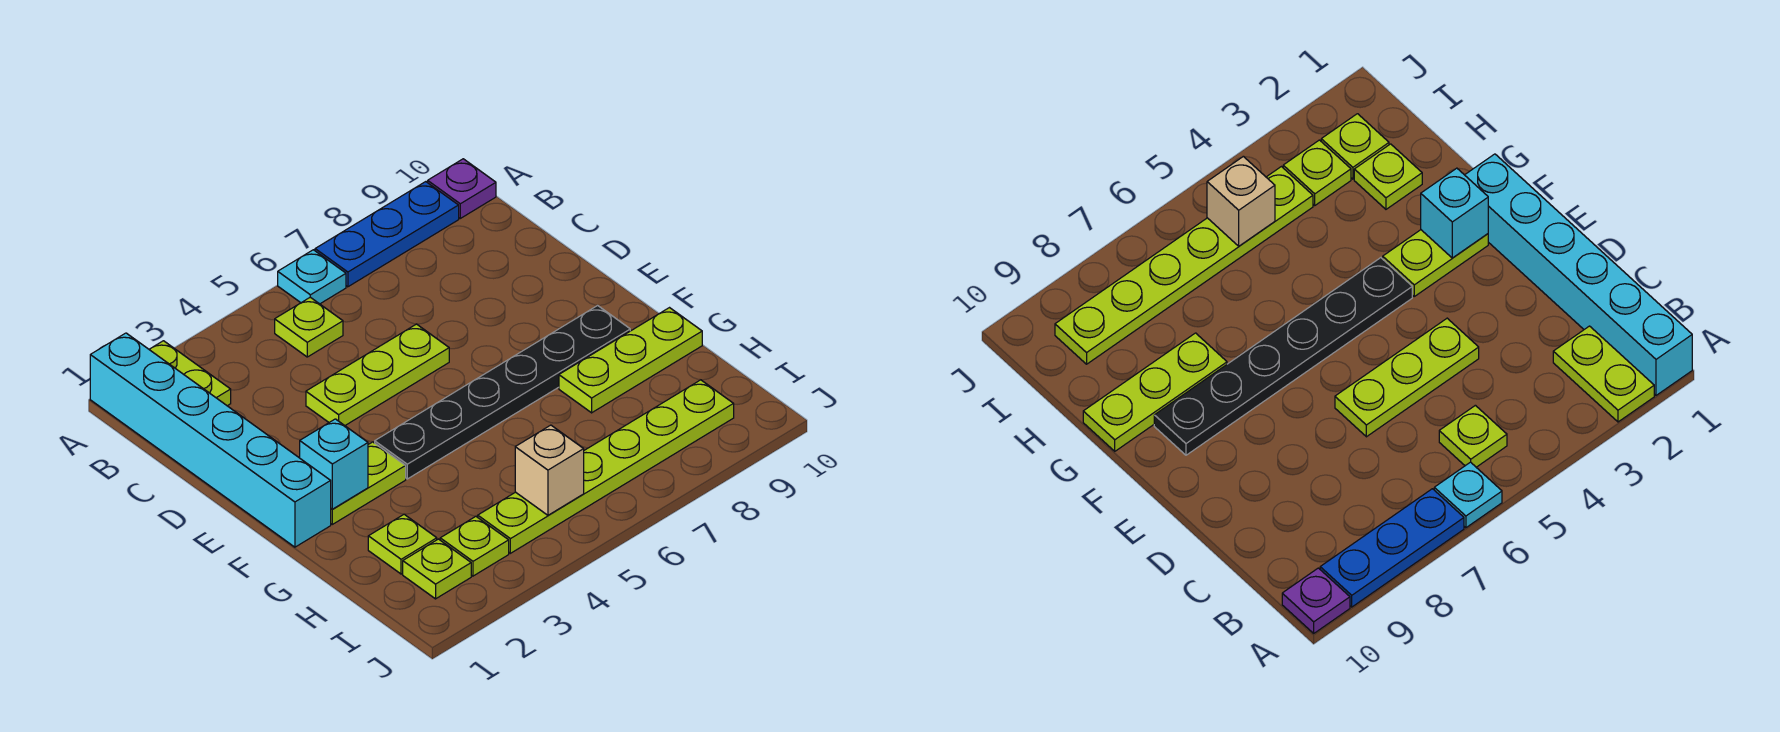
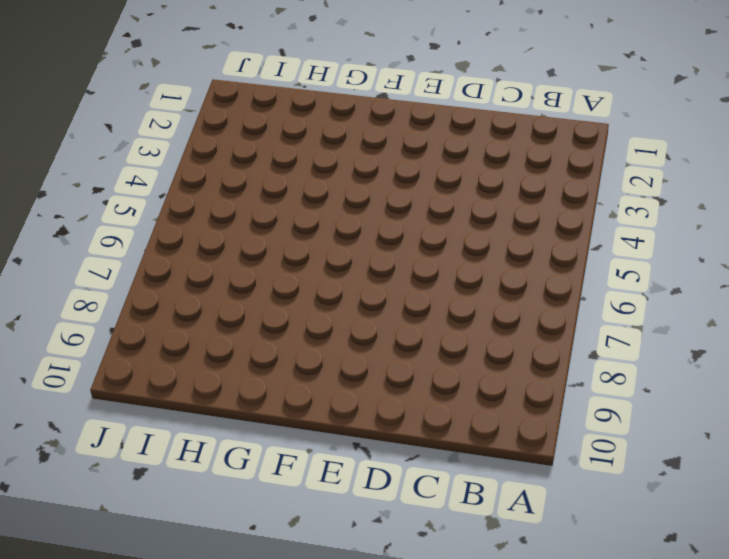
none -> cyan brick A1:F1 level 1
none -> lime plate A2:B2 level 1
none -> cyan plate A6 level 1

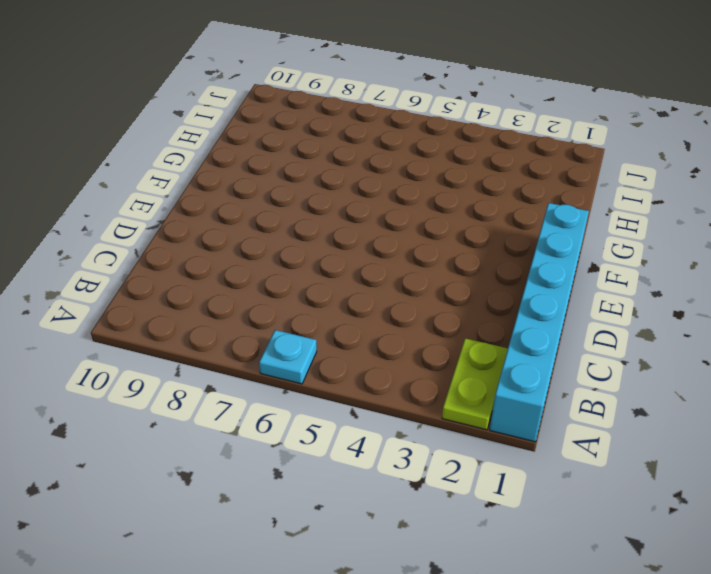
none -> blue plate A7:A9 level 1
none -> purple plate A10 level 1
none -> lime plate B5 level 1

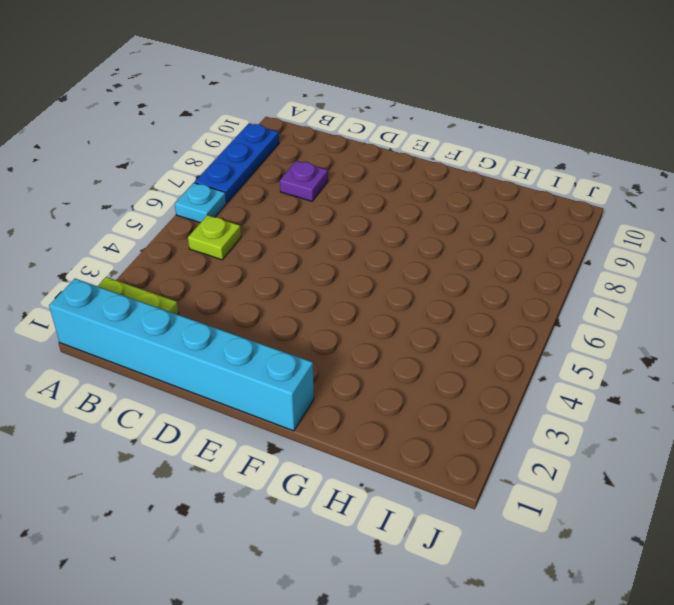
purple plate C8 level 1 -> purple plate A10 level 1
none -> lime plate D4:D6 level 1
none -> lime plate F2:F3 level 1
none -> black plate F4:F9 level 1

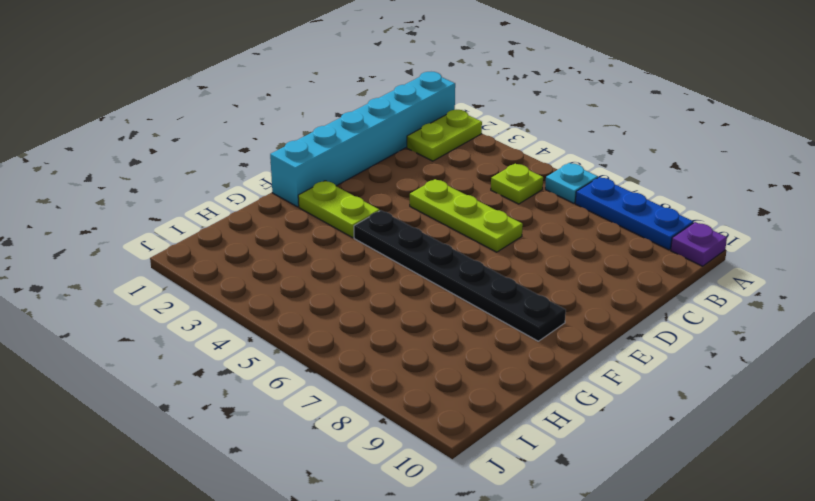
none -> lime plate G8:G10 level 1
none -> lime plate H2 level 1
none -> lime plate I2 level 1

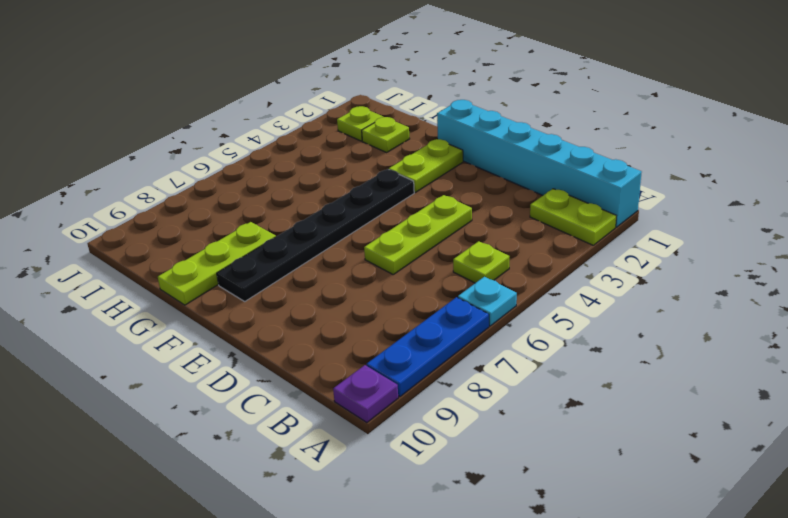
none -> lime plate I3 level 1
none -> lime plate I4:I9 level 1
none -> cyan brick F2 level 2

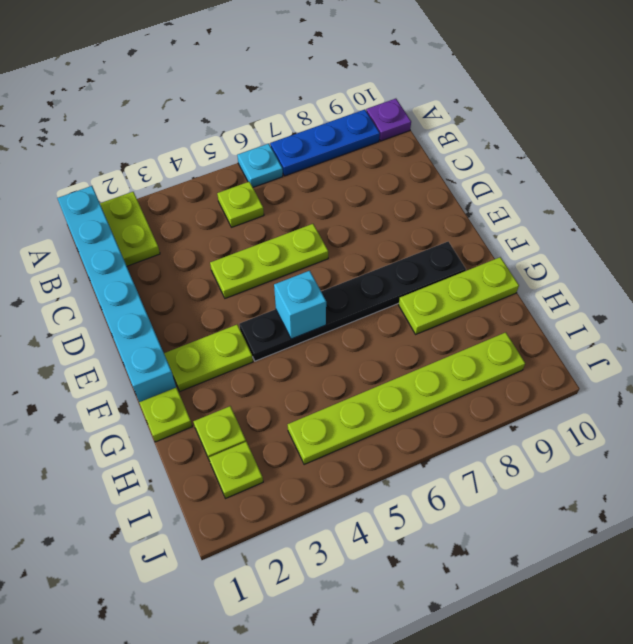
cyan brick F5 level 2 -> cyan brick F2 level 2
lime plate G1 level 1 -> lime plate I3 level 1
none -> tan brick I5 level 2

